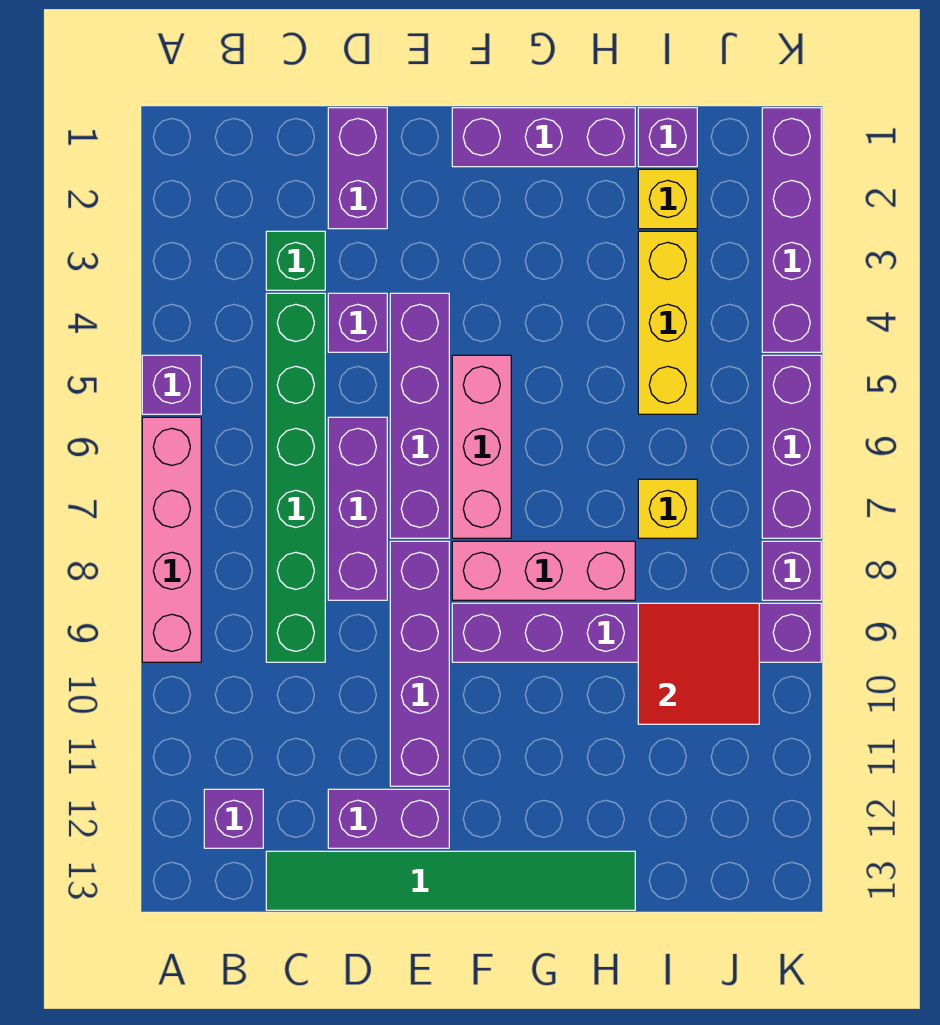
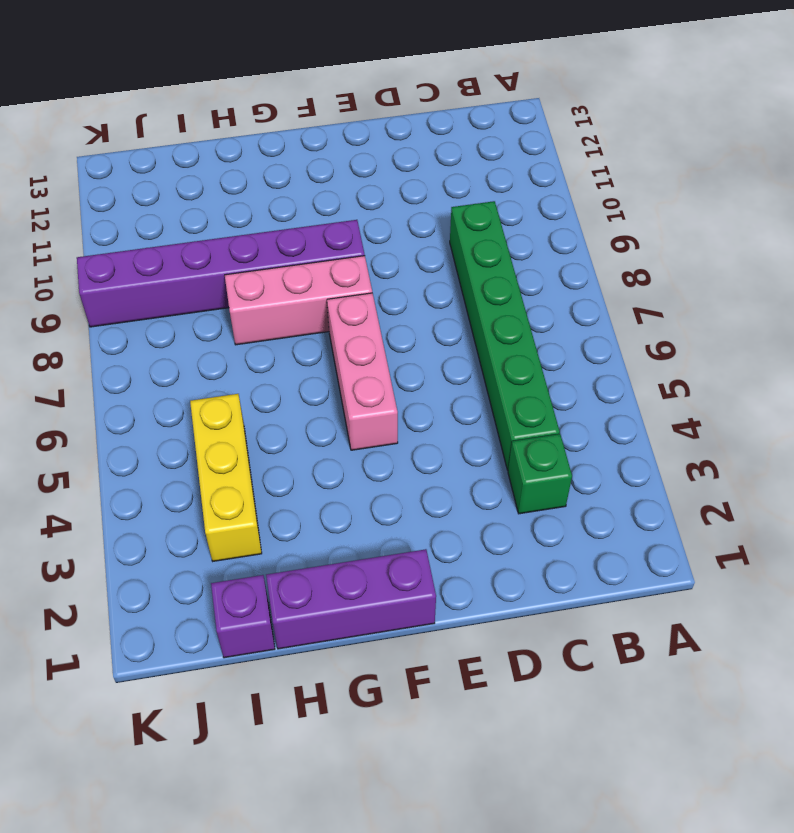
none -> purple brick A5 level 1
none -> pink brick A6:A9 level 1
none -> purple brick B12 level 1

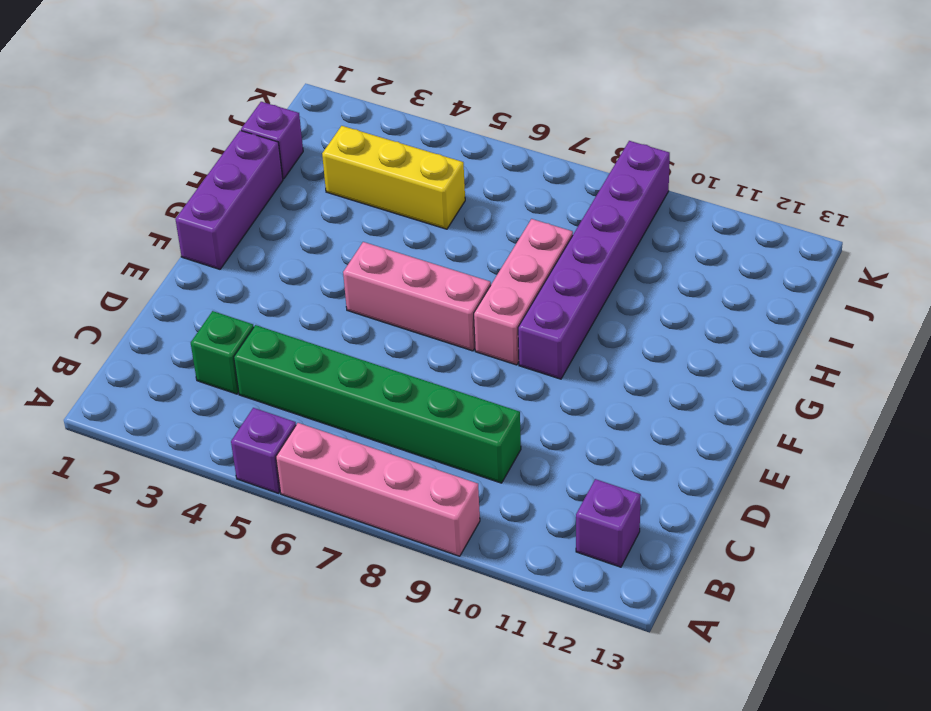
none -> green tile C13:H13 level 1
none -> purple brick D1:D2 level 1
none -> purple brick D4 level 1

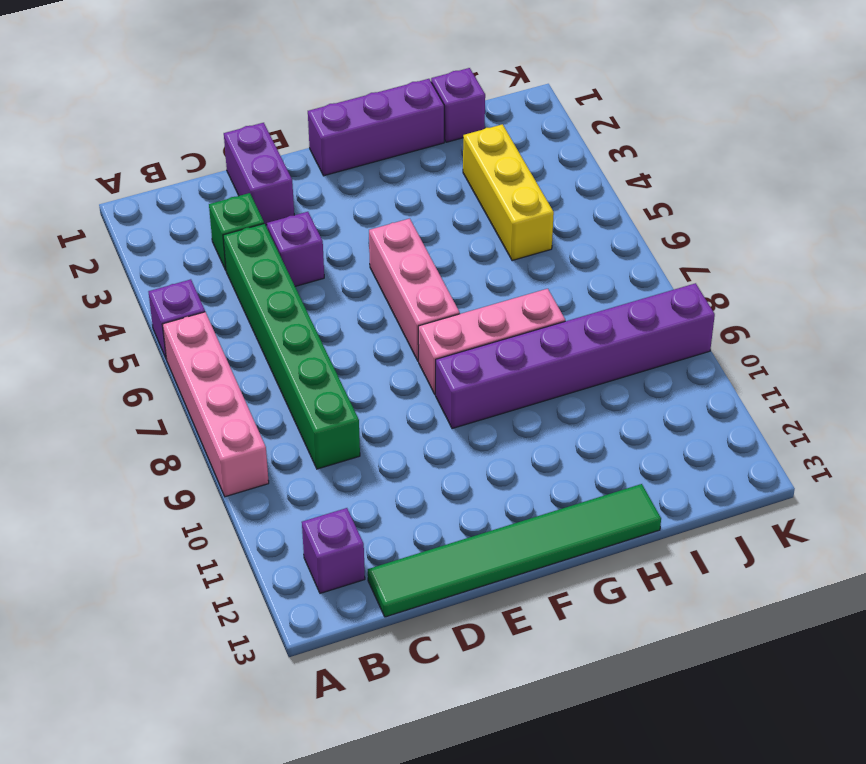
none -> purple brick D6:D8 level 1
none -> purple brick D12:E12 level 1
none -> purple brick E4:E7 level 1

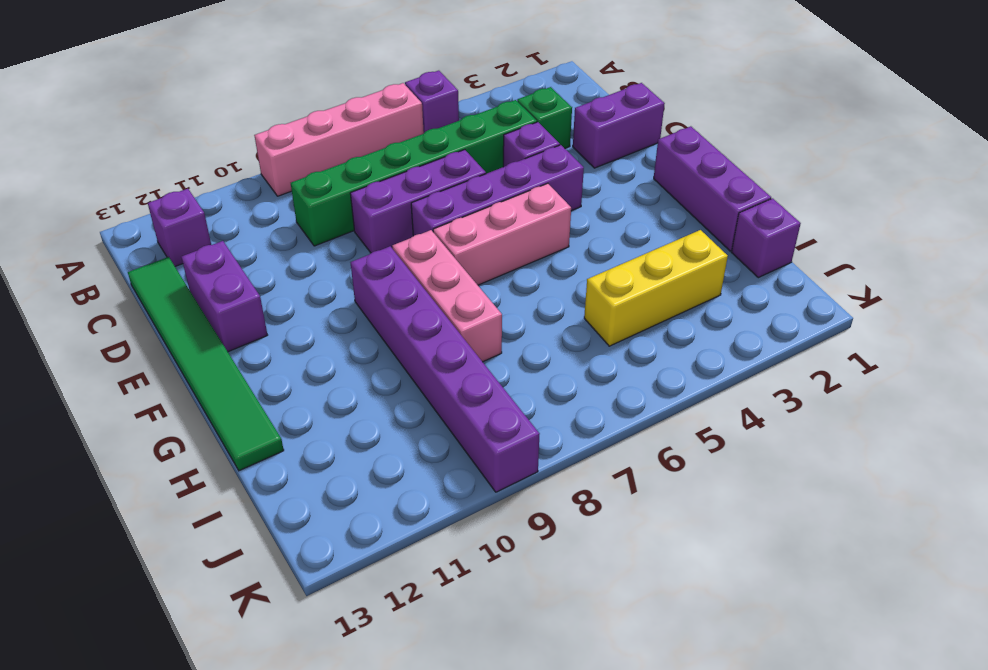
none -> purple brick E8:E11 level 1
none -> yellow brick I2 level 1
none -> yellow brick I7 level 1

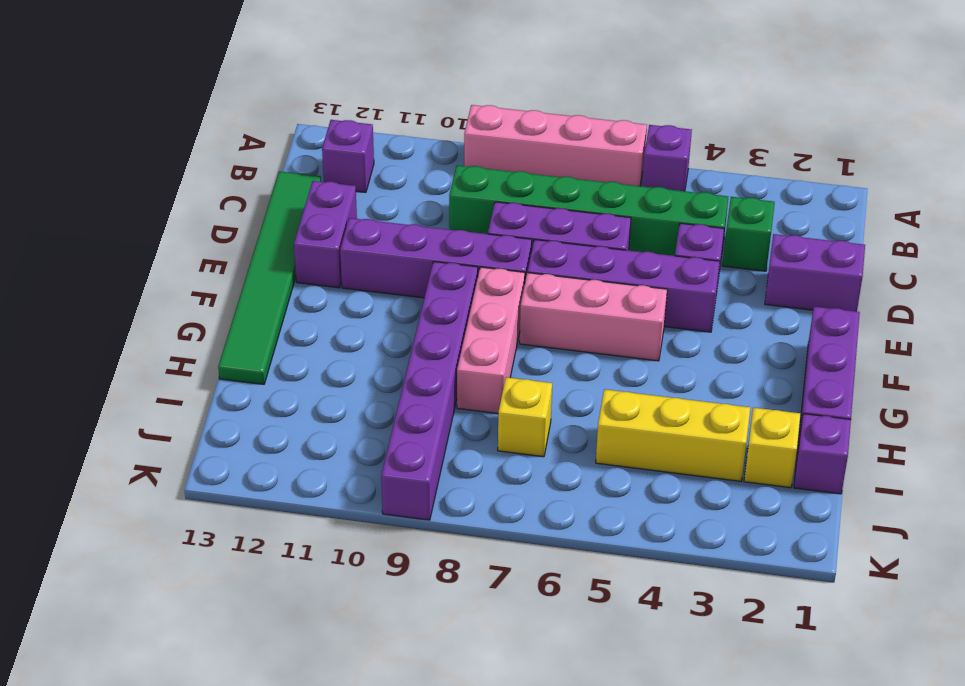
none -> purple brick K1:K4 level 1
none -> purple brick K5:K7 level 1
none -> purple brick K8 level 1

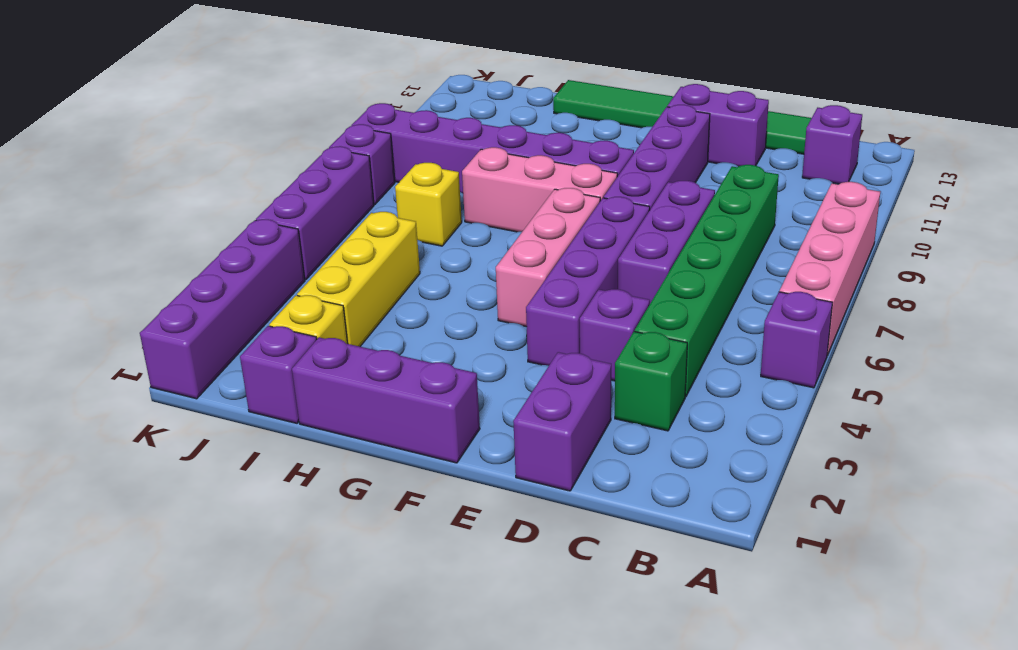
none -> red tile I9:J10 level 2

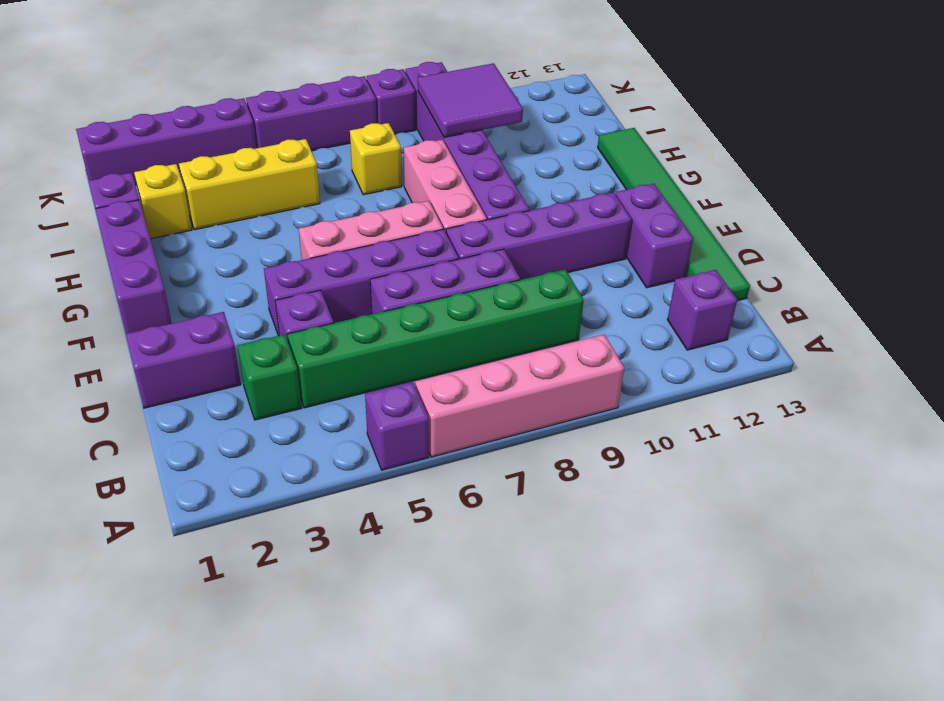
purple tile I9:J10 level 2 -> red tile I9:J10 level 2

